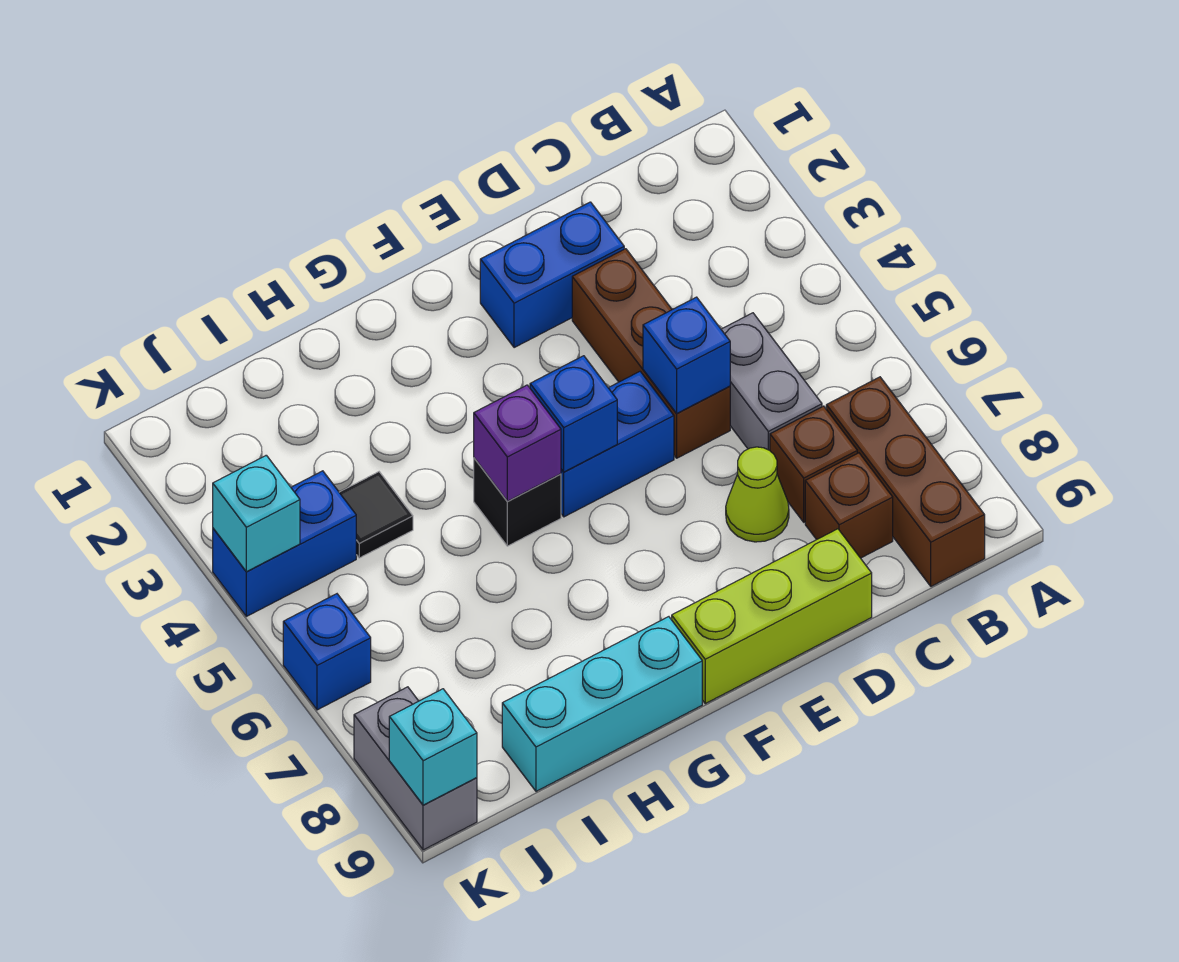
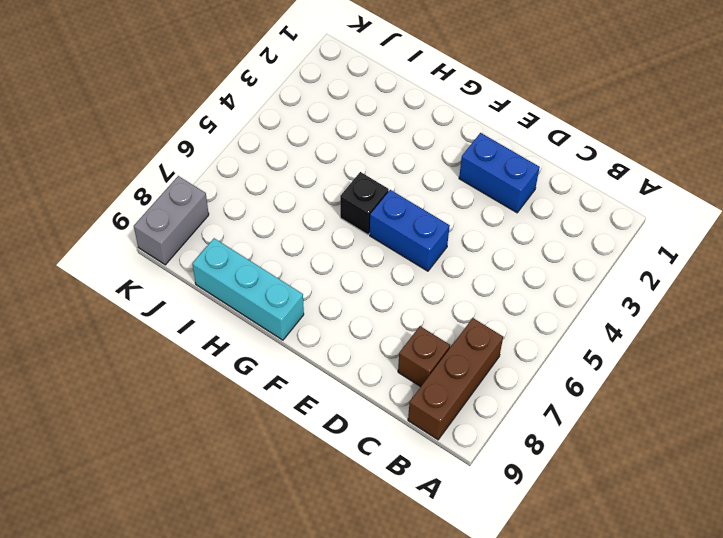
none -> grey brick C5:C6 level 1
none -> brown brick C7 level 1
none -> brown brick D3:D5 level 1

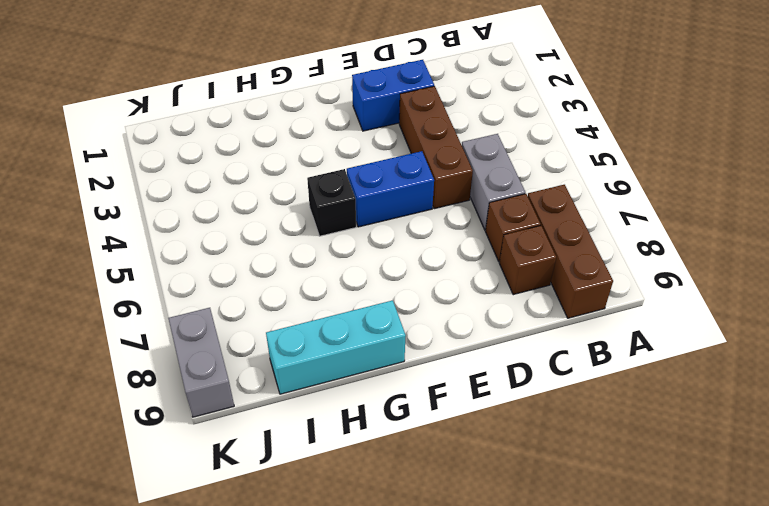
none -> lime cone D7 level 1
none -> lime brick D9:F9 level 1
none -> black tile I4 level 1

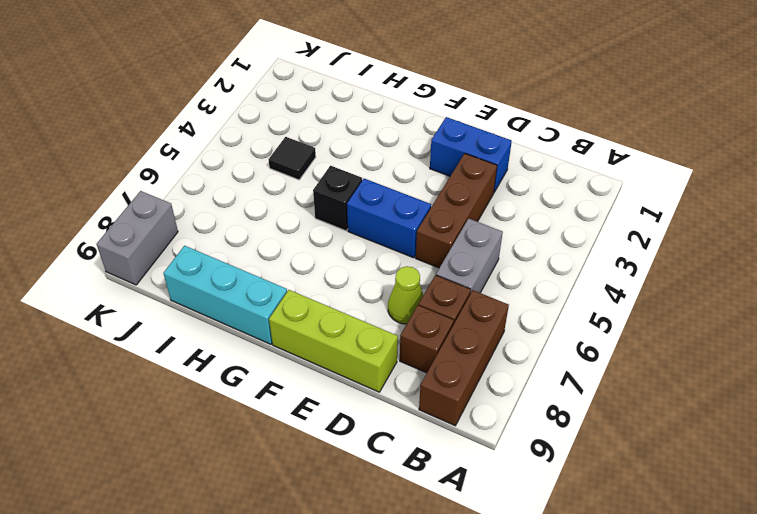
none -> blue brick J4:K4 level 1
none -> blue brick K6 level 1
none -> blue brick D5 level 2

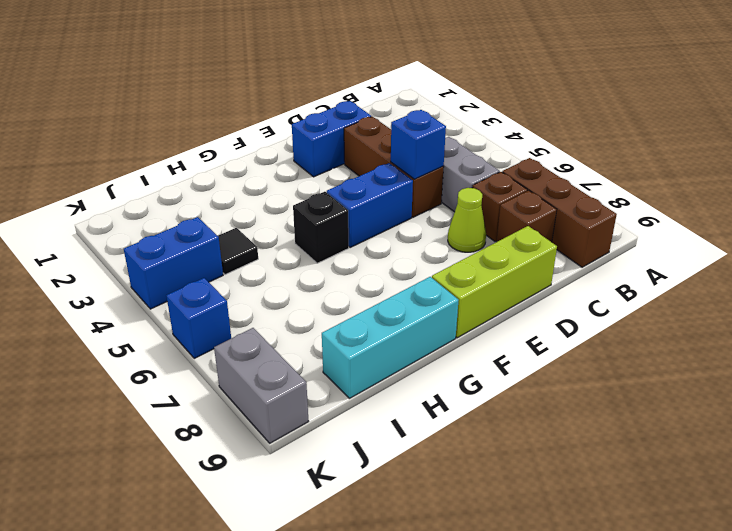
none -> blue brick F5 level 2
none -> purple brick G5 level 2
none -> cyan brick K4 level 2

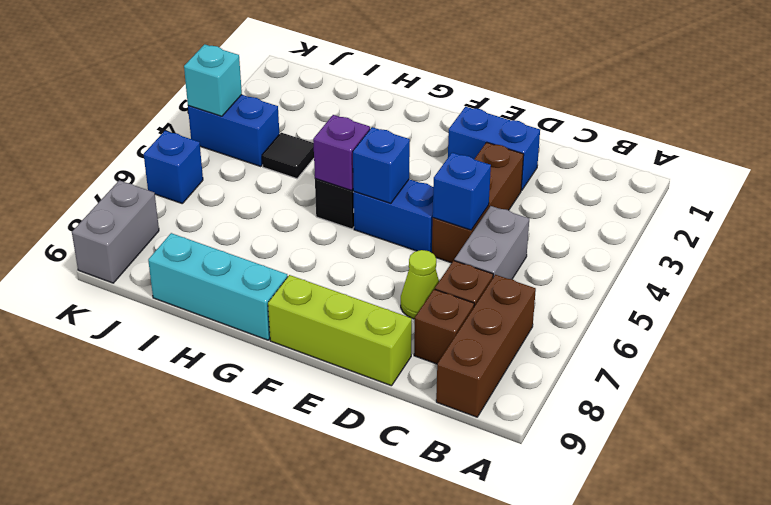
none -> cyan brick K9 level 2

